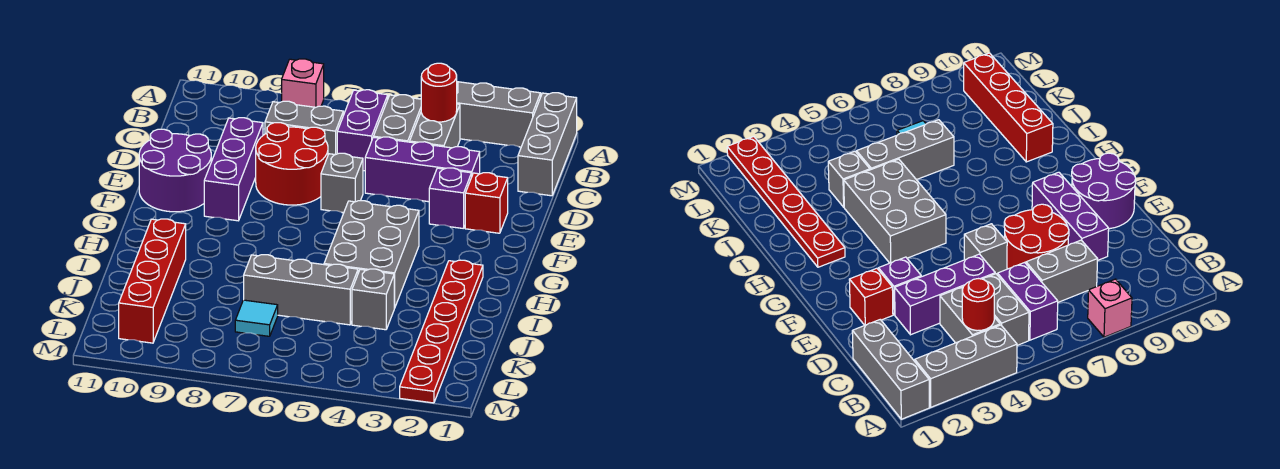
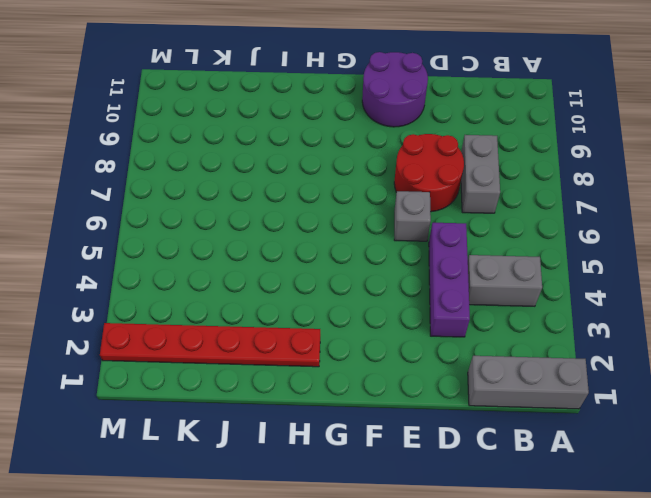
none -> grey brick A2:A4 level 1
none -> pink brick A8 level 1
none -> grey brick B5:C5 level 1

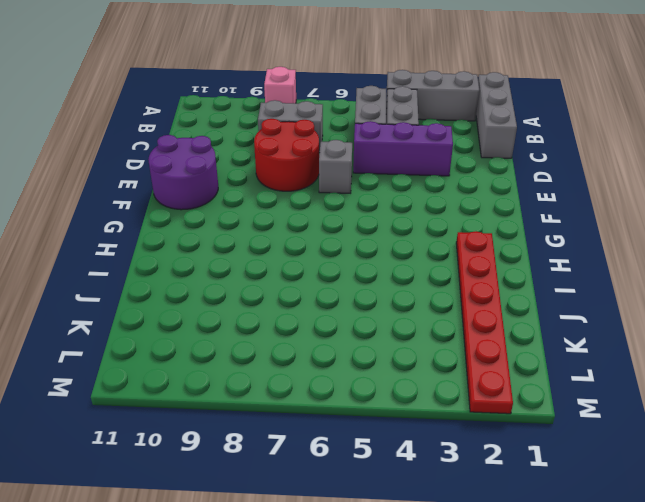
none -> purple brick B6:C6 level 1
none -> purple brick D9:F9 level 1
none -> red brick E2 level 1

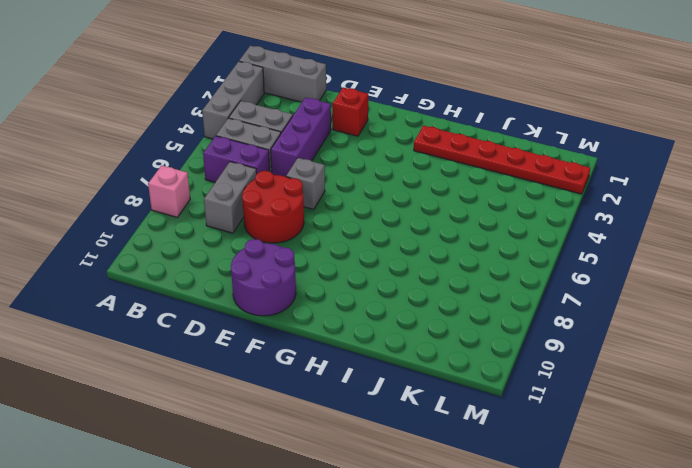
none -> purple brick D9:F9 level 1
none -> purple brick E3 level 1
none -> grey brick G4:I5 level 1

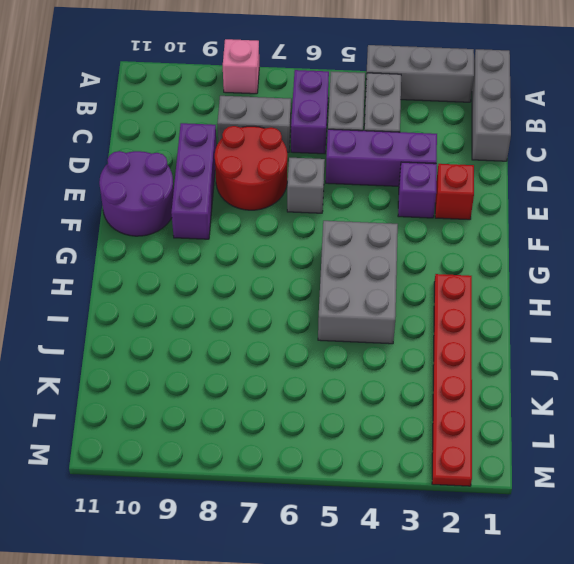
none -> red brick I10:L10 level 1
none -> grey brick J4 level 1
none -> grey brick J5:J7 level 1

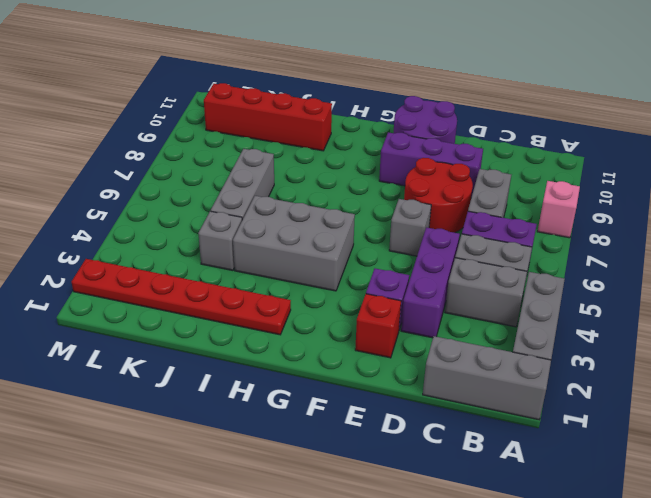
none -> cyan tile K7 level 1
none -> red round brick B4 level 2

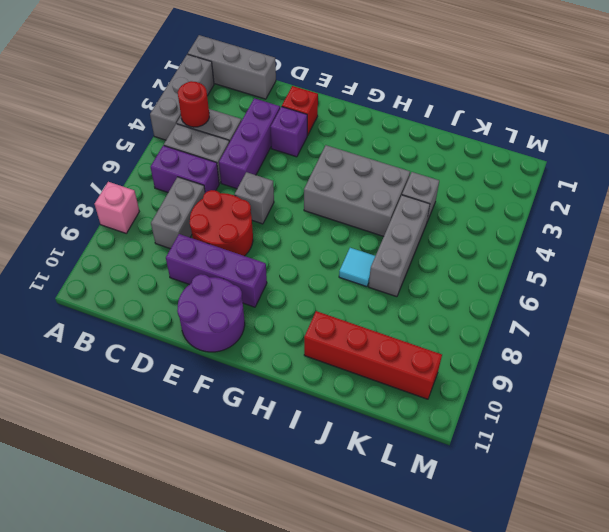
cyan tile I7 level 1 -> cyan tile K7 level 1
none -> red plate H2:M2 level 1

